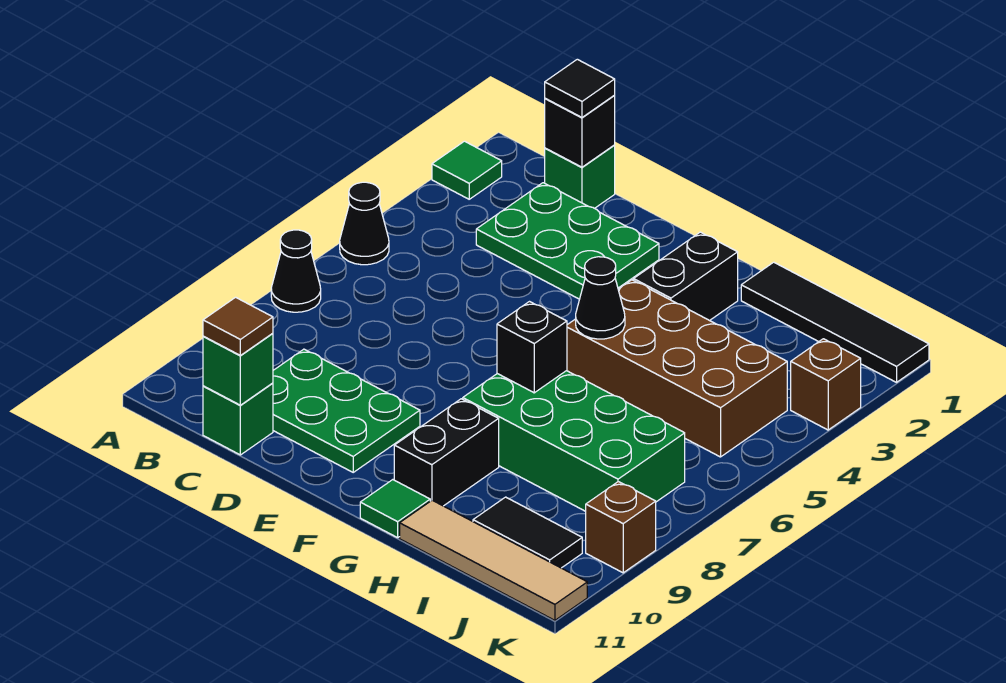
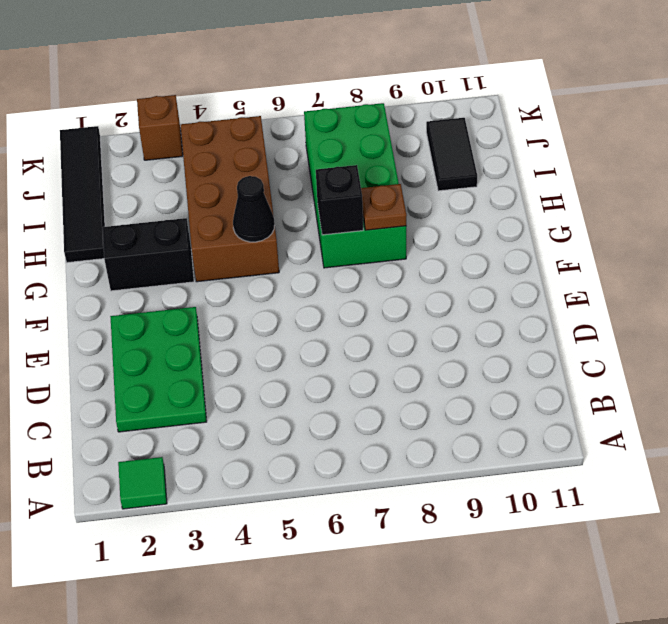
brown plate G8 level 2 -> none
none -> black cone A5 level 1
none -> black cone A7 level 1
none -> green brick C1 level 1

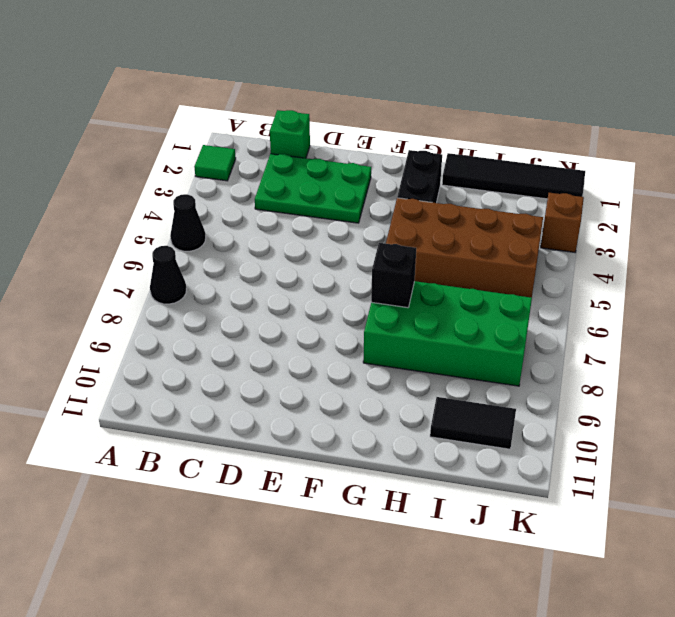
none -> green plate C9:E10 level 1
none -> green brick C11 level 1
none -> black brick G9:G10 level 1

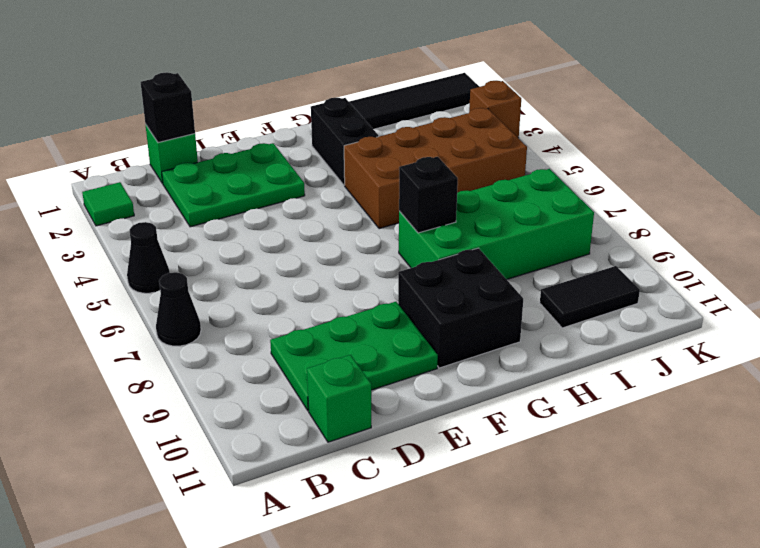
black brick F9:G10 level 1 -> black brick G9:G10 level 1
none -> green tile G11 level 1
none -> tan tile H11:K11 level 1
none -> brown brick K9 level 1

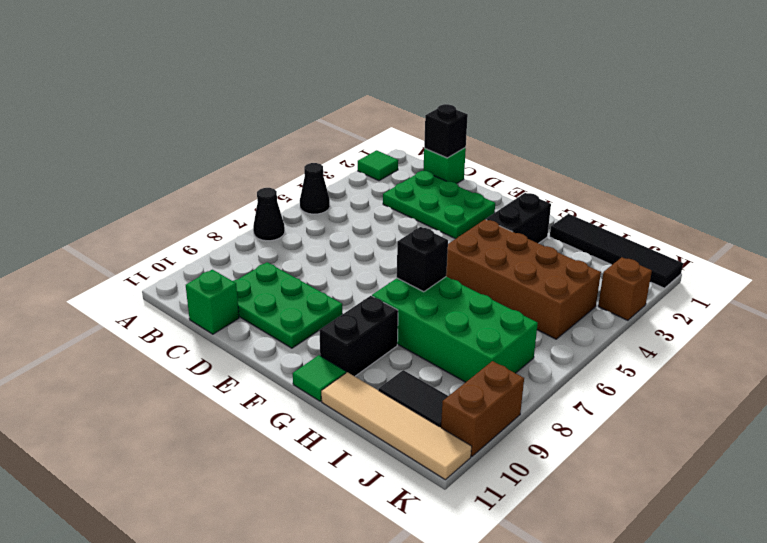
brown brick K9:K10 level 1 -> brown brick K9 level 1
none -> green brick C11 level 2
none -> black cone G5 level 2
none -> black tile C1 level 3

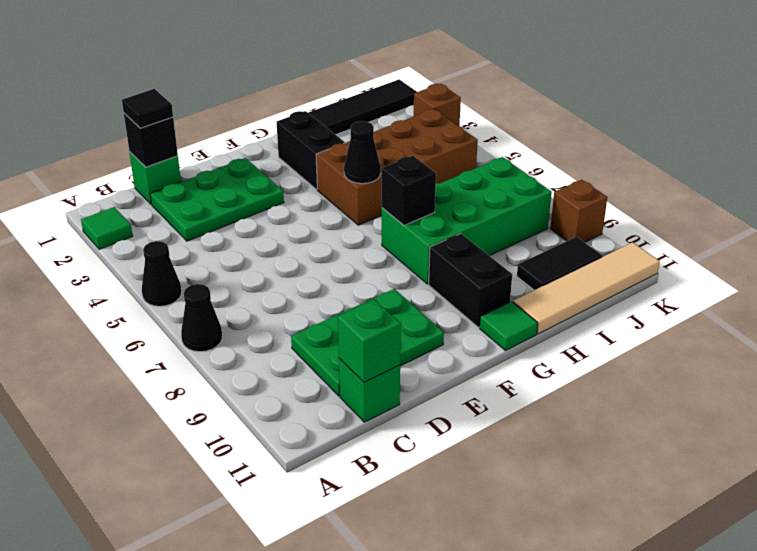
none -> brown tile C11 level 3

